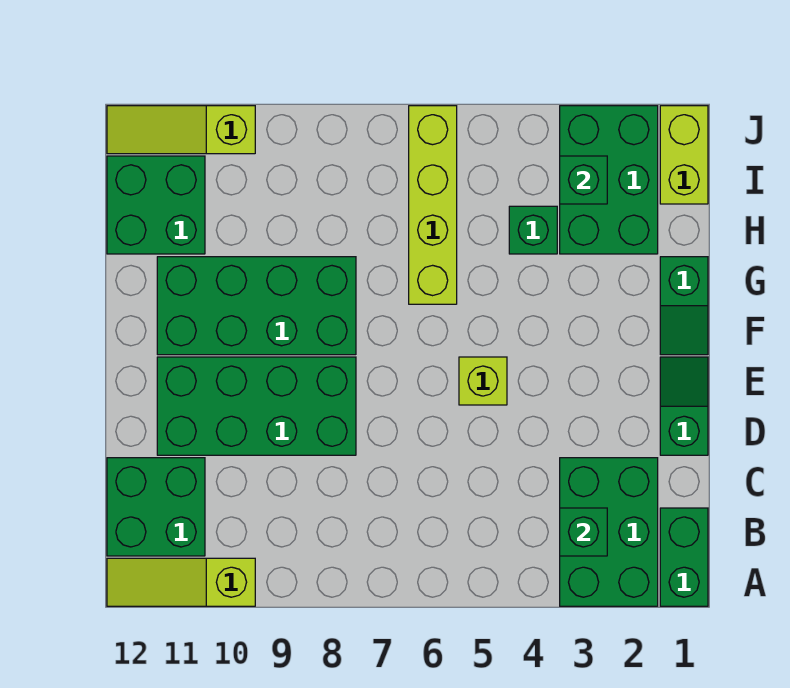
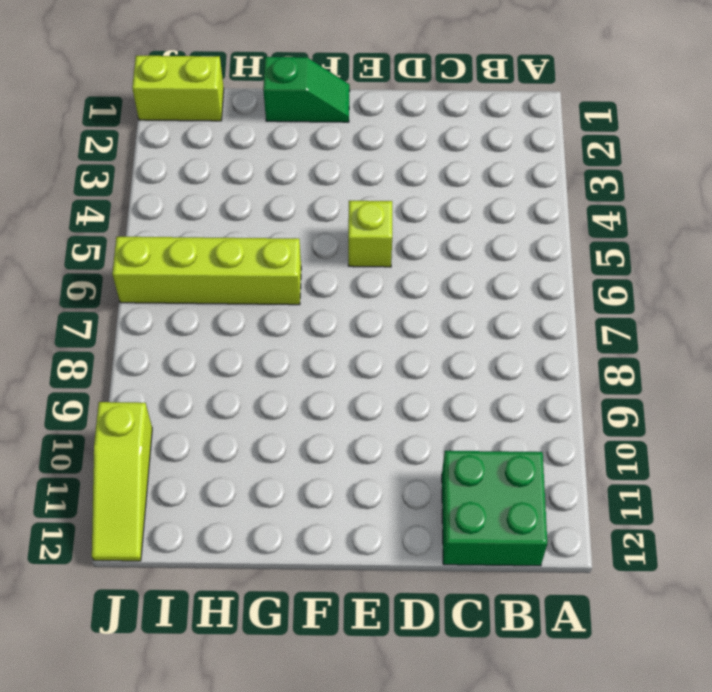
none -> green brick A1:B1 level 1
none -> green brick A2:C3 level 1
none -> lime slope A10:A12 level 1 top 10

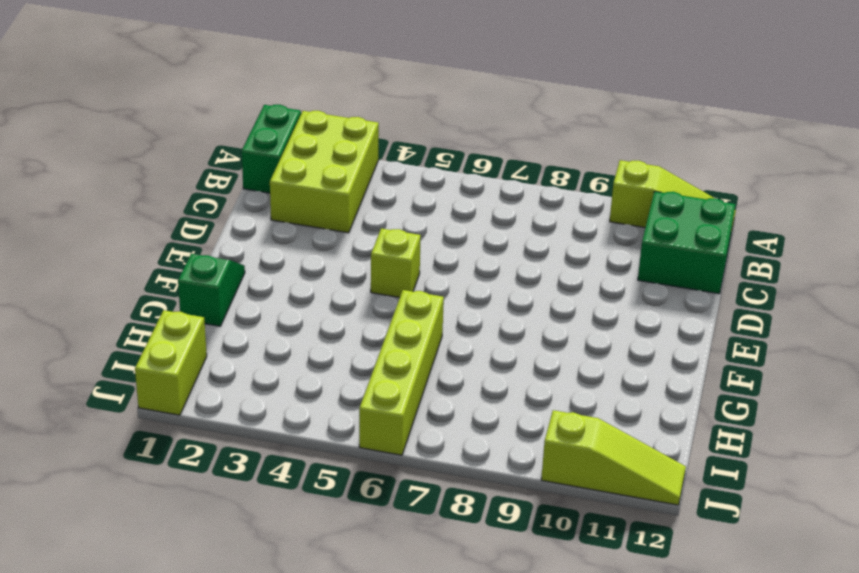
lime brick A2:C3 level 1 -> green brick A2:C3 level 1
none -> green slope D1:E1 level 1 top D
none -> green brick D8:E11 level 1
none -> green brick F8:G11 level 1

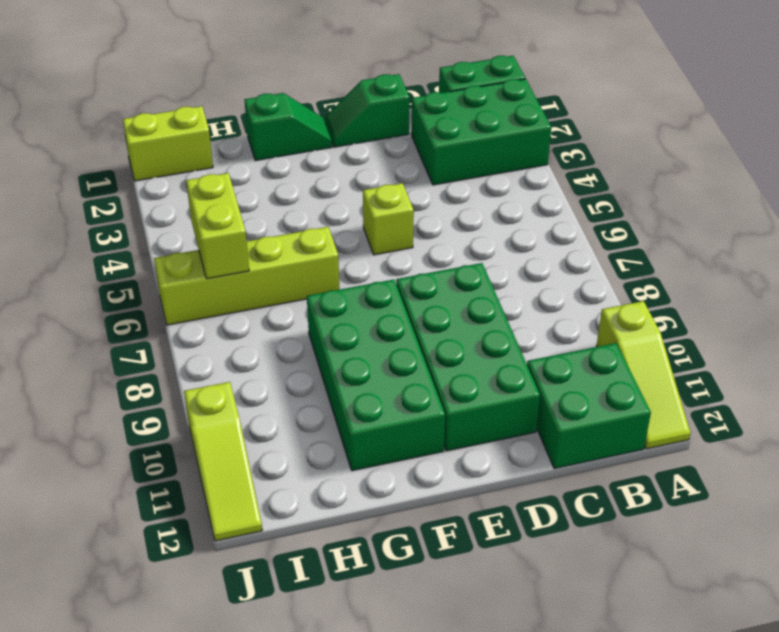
lime brick I5:I6 level 2 -> none
none -> green brick H2:J3 level 1
none -> green brick H4 level 1
none -> green brick H11:I12 level 1

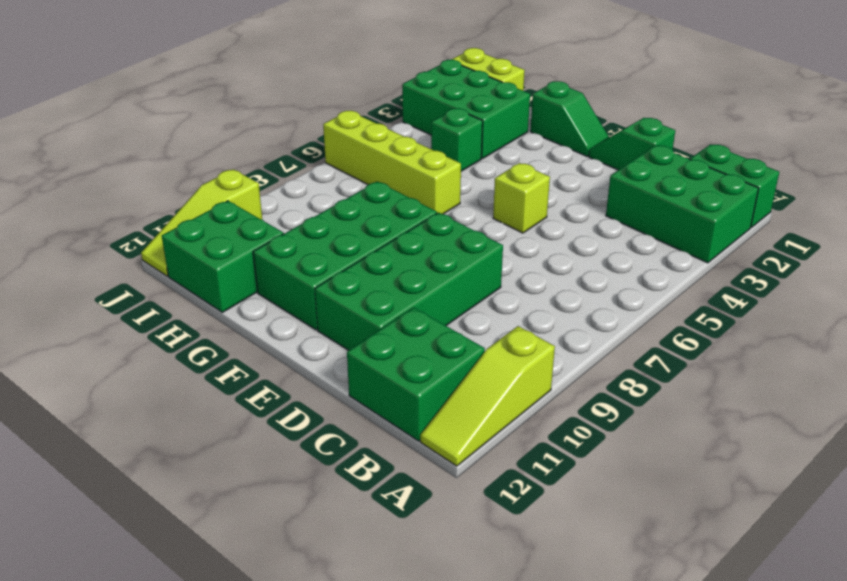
none -> green brick B3 level 2
none -> green brick I3 level 2

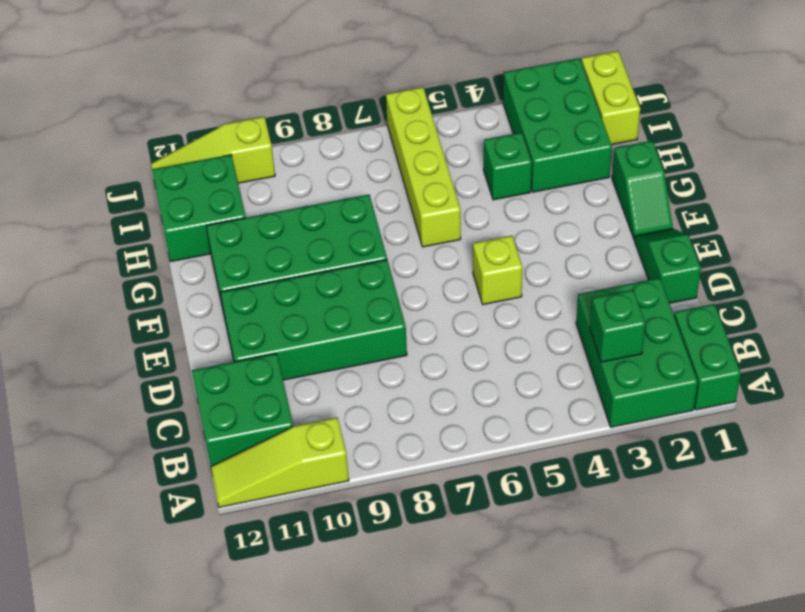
none -> green brick I3 level 2

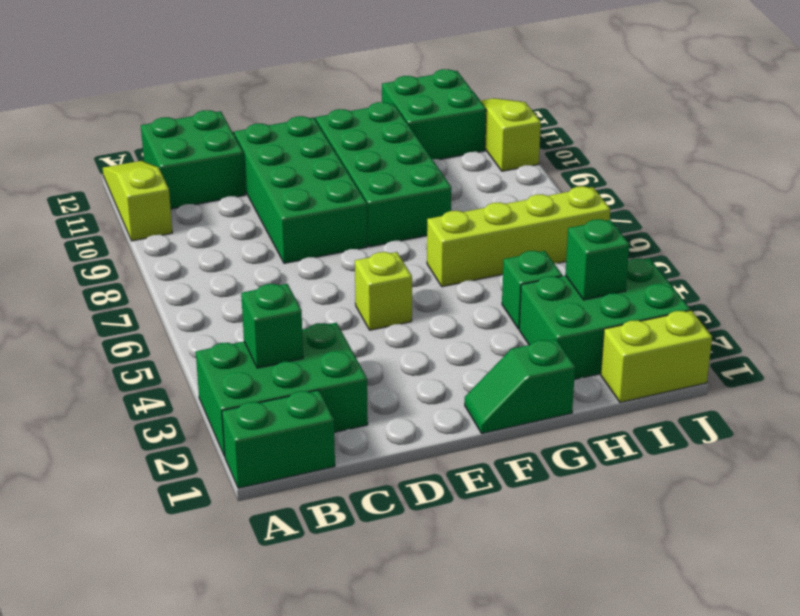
none -> green slope D1:E1 level 1 top D

